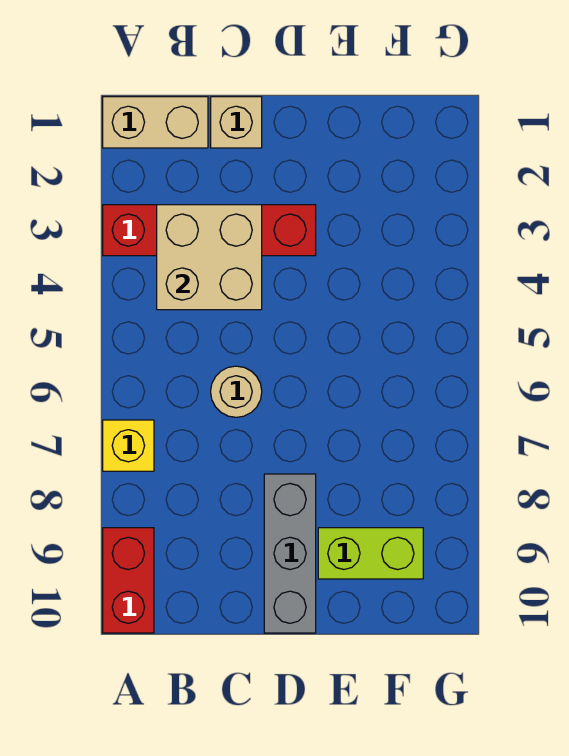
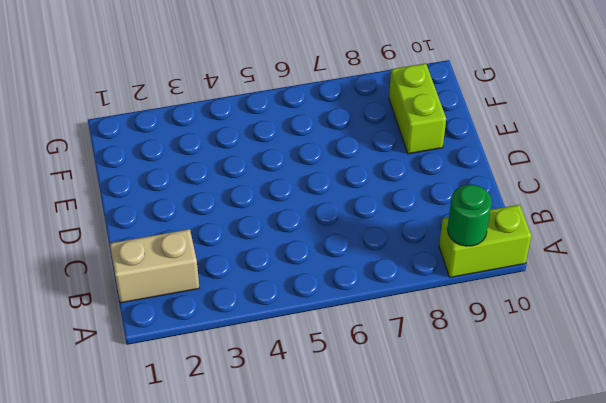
lime brick A9:A10 level 1 -> red brick A9:A10 level 1
green round brick A9 level 2 -> none
tan brick B1:B2 level 1 -> tan brick A1:B1 level 1
none -> red brick A3:D3 level 1
none -> yellow brick A7 level 1

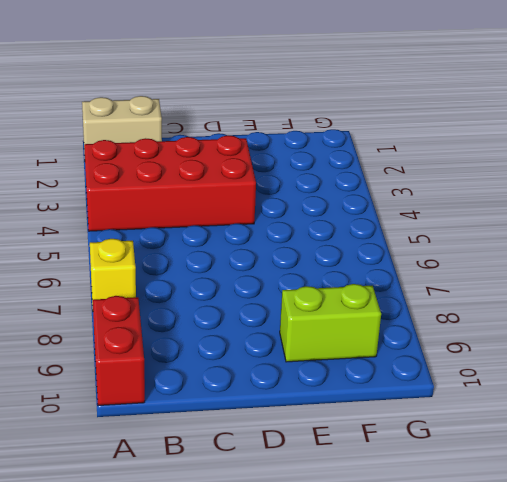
red brick A3:D4 level 1 -> red brick A3:D3 level 1
none -> tan brick C1 level 1
none -> tan round brick C6 level 1

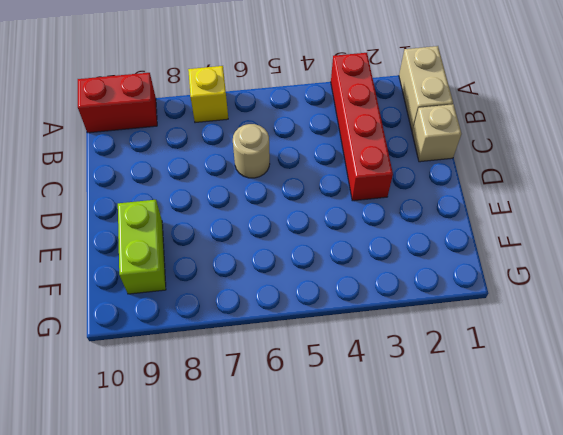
none -> grey brick D8:D10 level 1
none -> tan brick B3:C4 level 2

